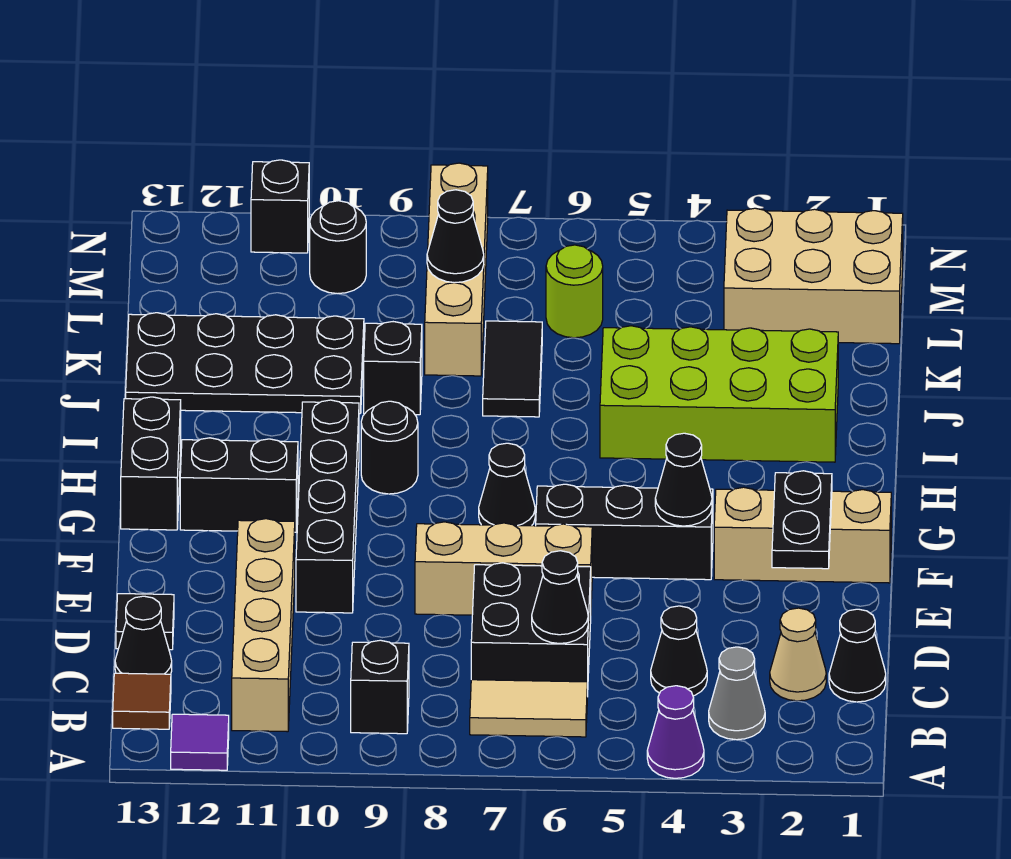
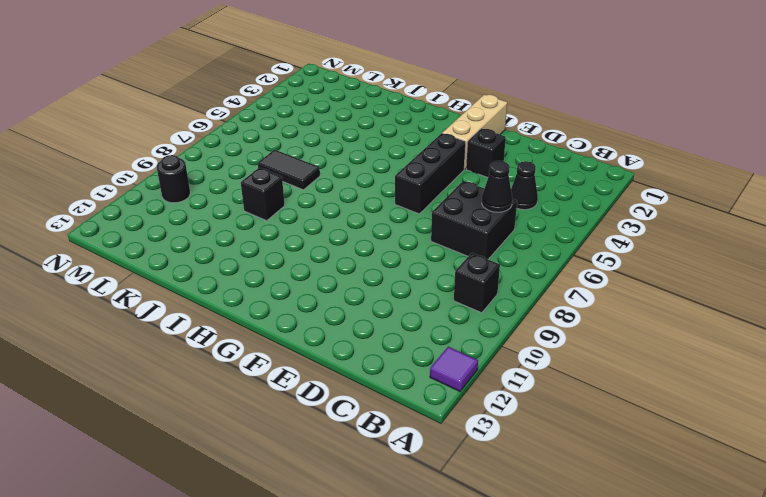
black brick E3 level 1 -> black brick N11 level 1
none -> purple cone A4 level 1
none -> grey cone B3 level 1
none -> tan tile B6:B7 level 1
none -> tan brick B11:E11 level 1

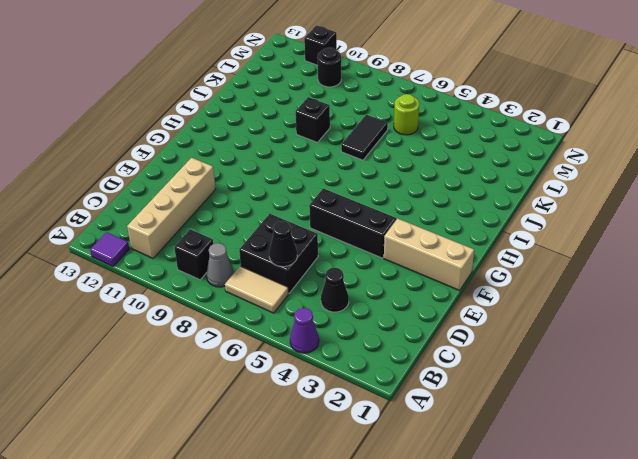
grey cone B8 level 1 -> grey cone B3 level 1
none -> brown tile B13 level 1
none -> black cone C1 level 1
none -> tan cone C2 level 1
none -> black cone C13 level 1

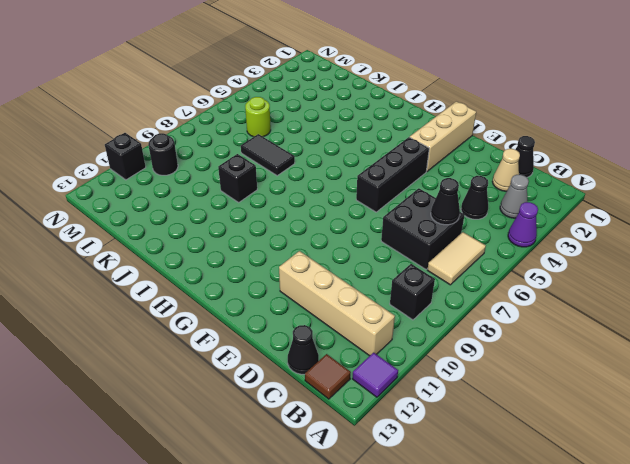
none -> black tile D13 level 1
none -> tan brick E6:E8 level 1
none -> black brick E10:H10 level 1
none -> black cone G7 level 1

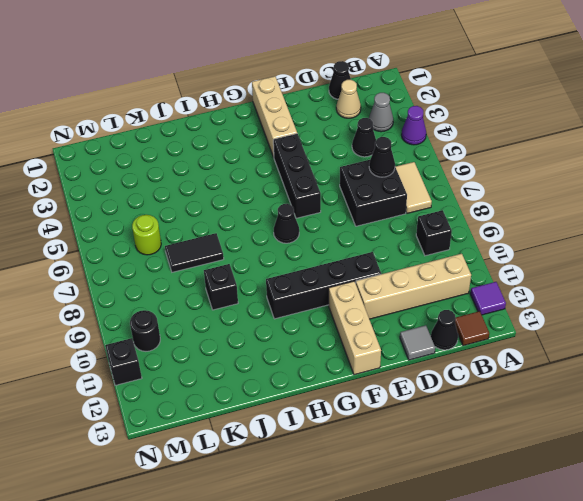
grey tile D13 level 1 -> black tile D13 level 1
tan brick F11:F13 level 1 -> tan brick E6:E8 level 1
none -> black brick G11:G12 level 1
none -> black brick G13:H13 level 1
none -> black round brick H9 level 1
none -> lime brick I2:J5 level 1

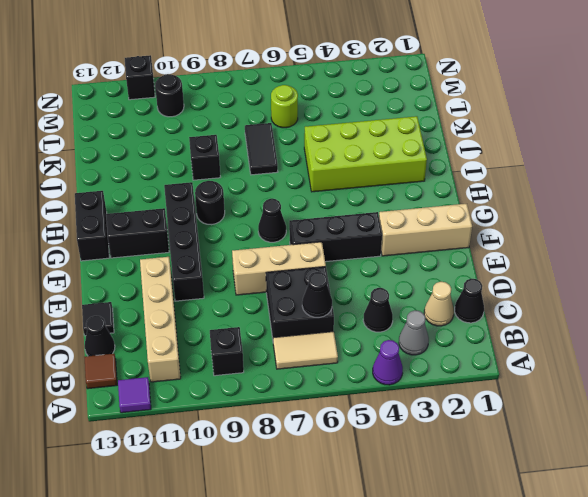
none -> black plate J10:K13 level 1
none -> tan brick K8:N8 level 1
none -> tan brick L1:M3 level 1
none -> black plate E2:F2 level 2

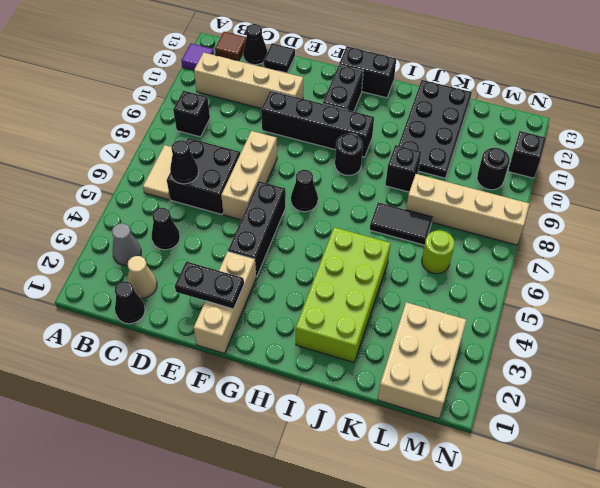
none -> purple cone A4 level 1
none -> black cone F4 level 2
none -> black cone L8 level 2

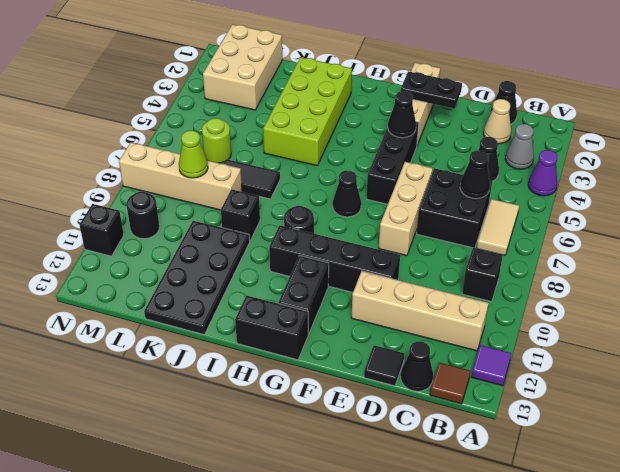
lime cone L8 level 2 -> black cone L8 level 2

